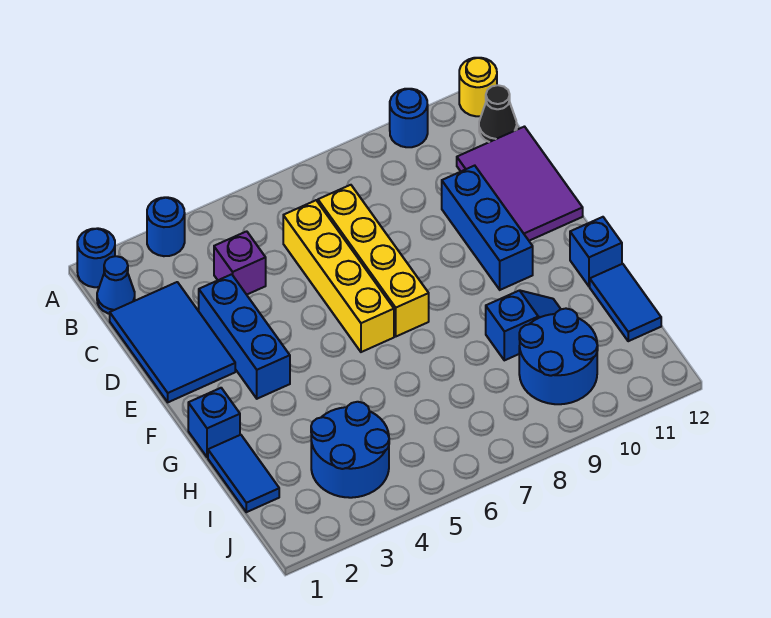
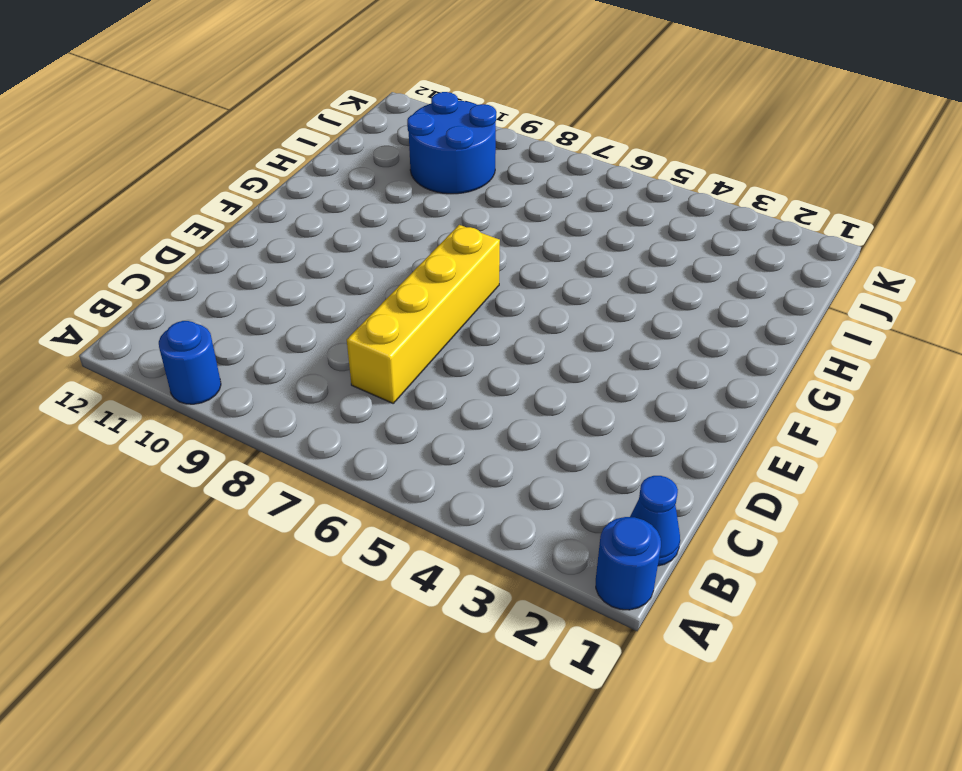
none -> blue round brick A3 level 1
none -> yellow round brick A12 level 1
none -> black cone B12 level 1

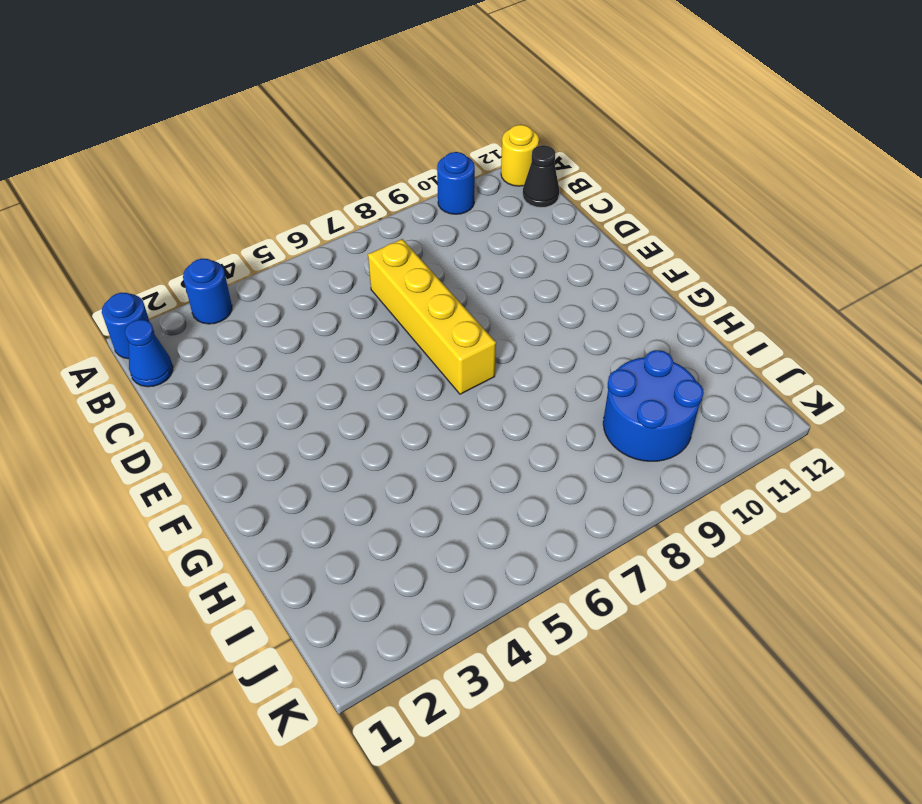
none -> blue tile C1:E2 level 1
none -> purple brick C4 level 1
none -> yellow brick C6:F6 level 1

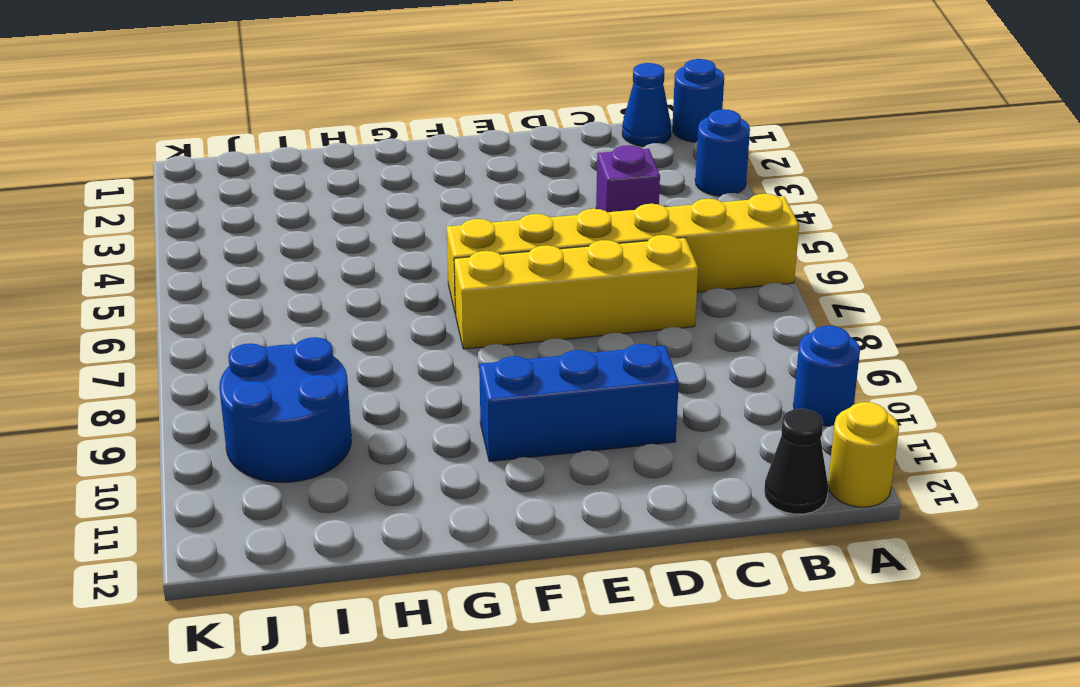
yellow brick A6:F6 level 1 -> yellow brick C6:F6 level 1
none -> blue tile C1:E2 level 1
none -> purple tile C11:E12 level 1
none -> blue brick D3:F3 level 1

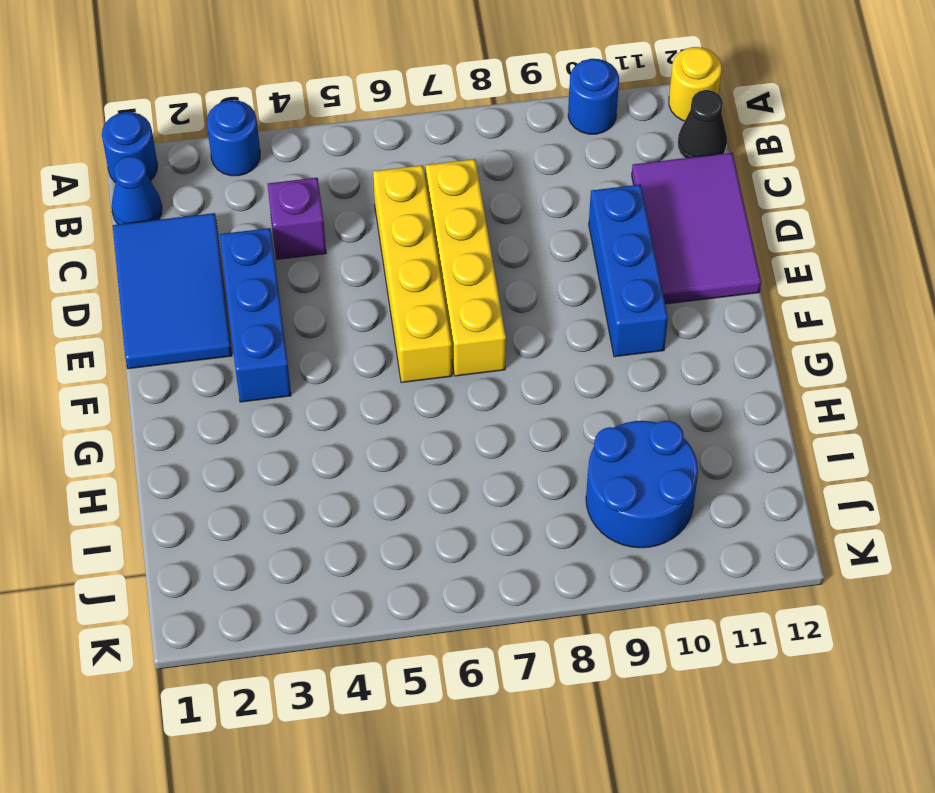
none -> blue brick G1 level 1
none -> blue brick G12 level 1
none -> blue tile H1:I1 level 1

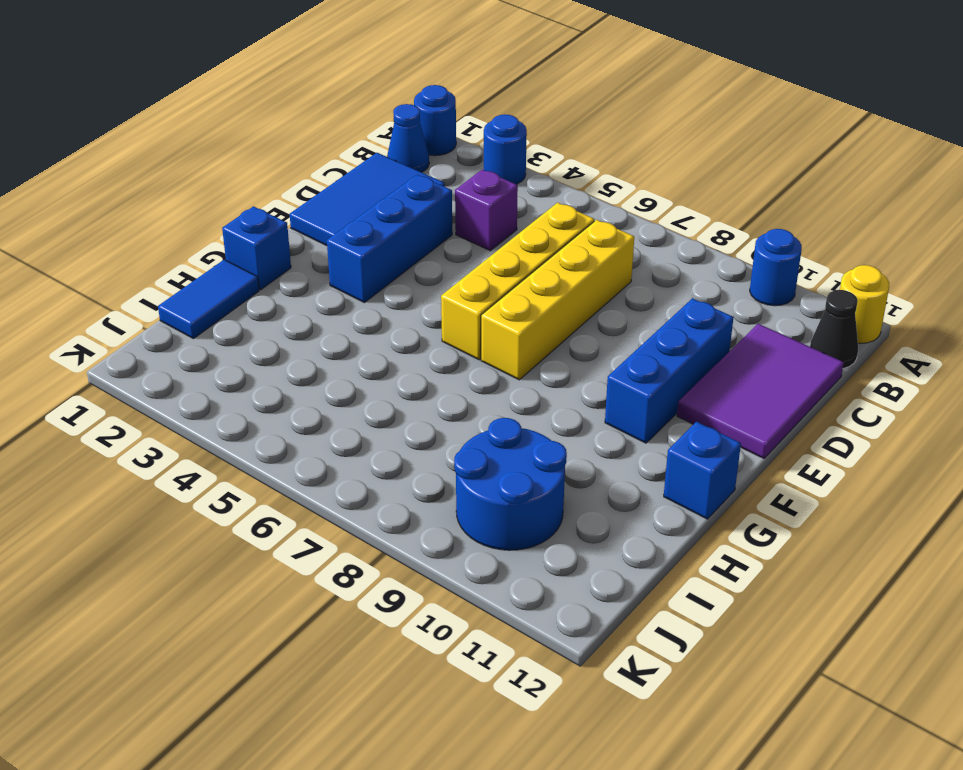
none -> blue slope H9:H10 level 1 top 9
none -> blue tile H12:I12 level 1
none -> blue round brick I3:J4 level 1

